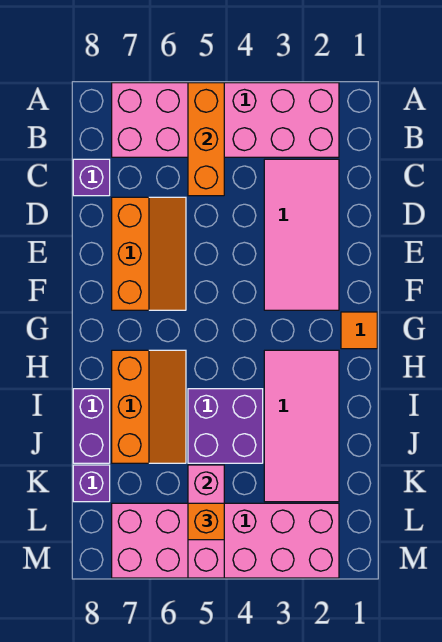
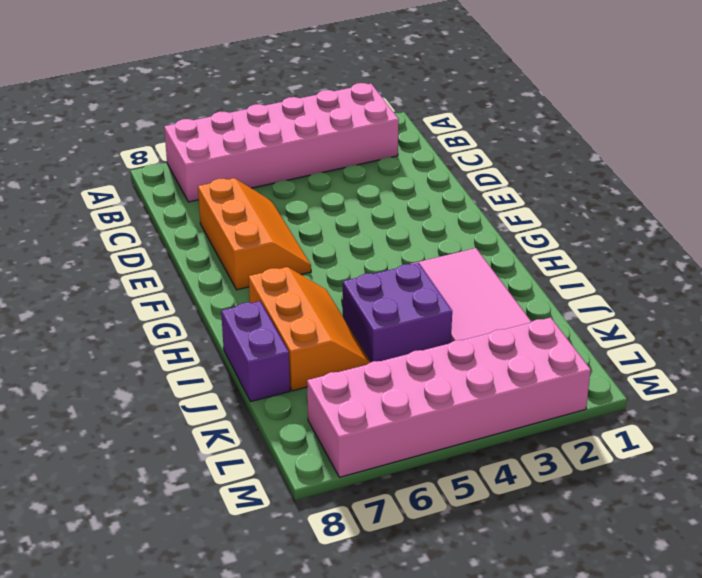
none -> pink tile C2:F3 level 1
none -> purple brick C8 level 1
none -> orange tile G1 level 1

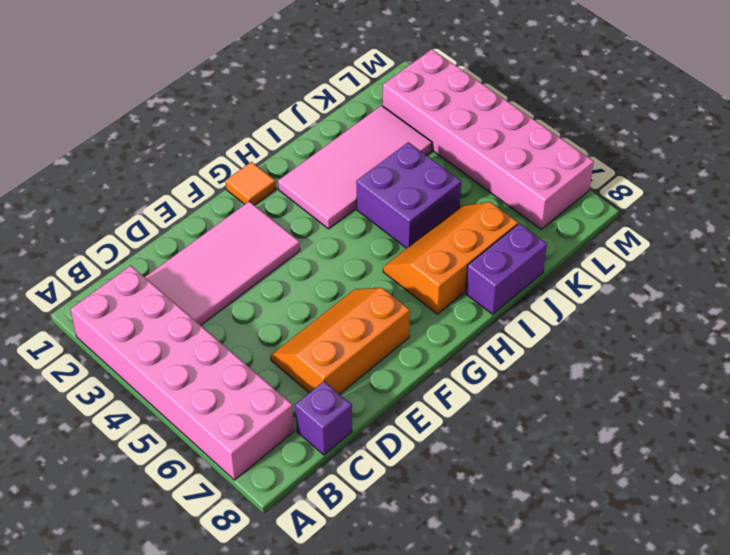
none -> purple brick K8 level 1
none -> orange brick A5:C5 level 2
none -> pink brick K5:M5 level 2

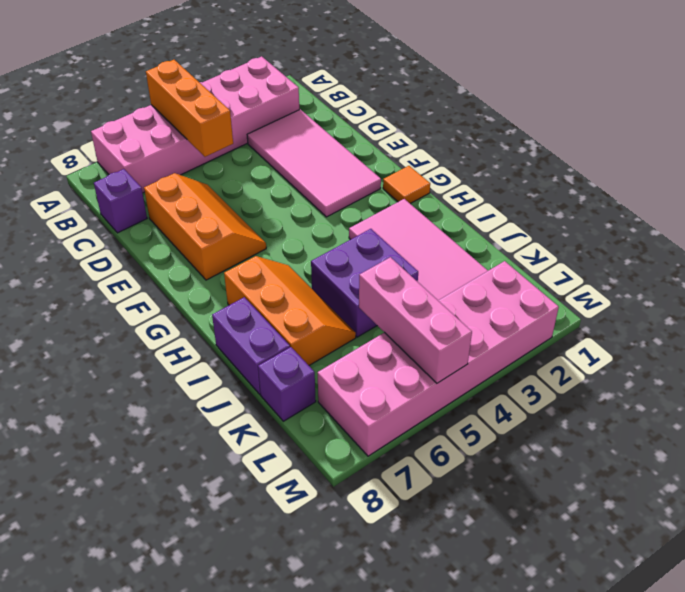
none -> orange brick L5 level 3

